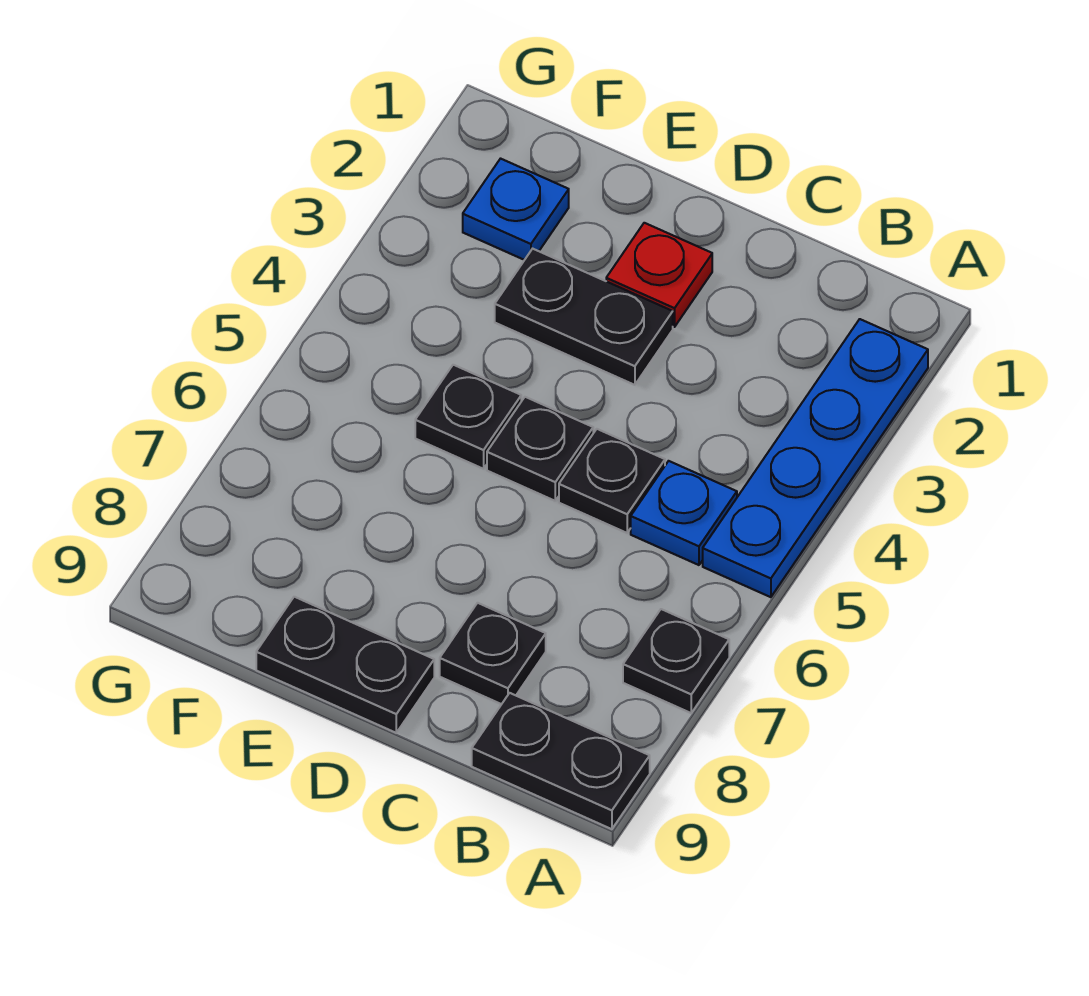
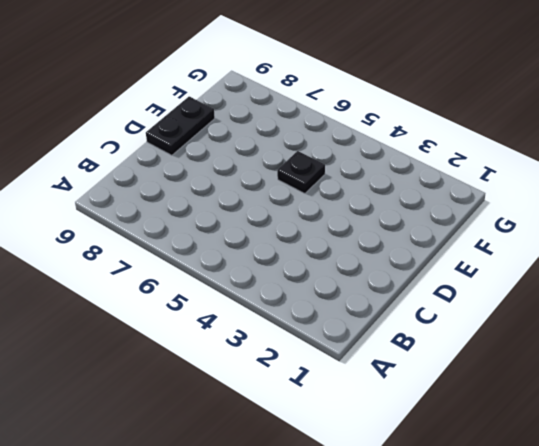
none -> blue plate A2:A5 level 1
none -> black plate A7 level 1
none -> black plate A9:B9 level 1

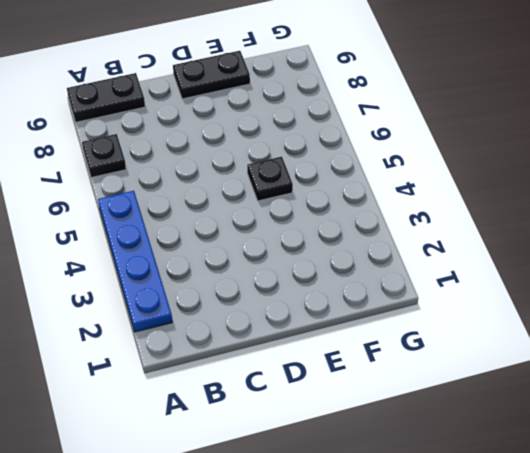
none -> blue plate B5 level 1
none -> black plate C5 level 1
none -> black plate C8 level 1

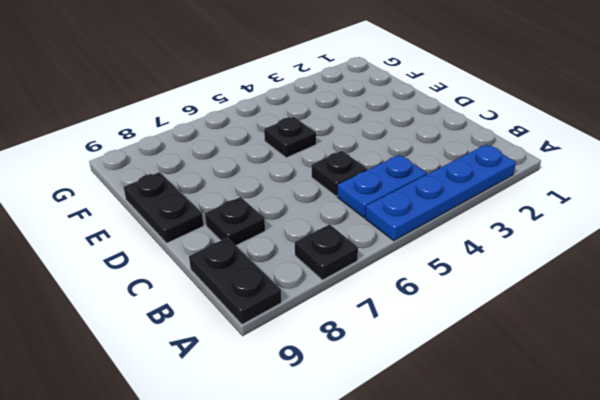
blue plate B4:B5 level 1 -> blue plate B5 level 1
none -> red plate D2 level 1
none -> black plate D3:E3 level 1
none -> black plate D5 level 1

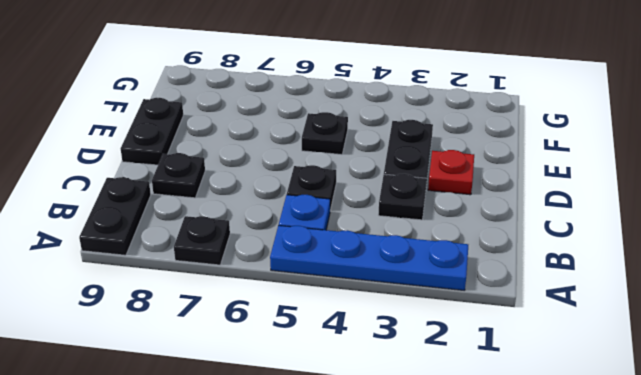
black plate C3 level 1 -> black plate D5 level 1
none -> blue plate F2 level 1

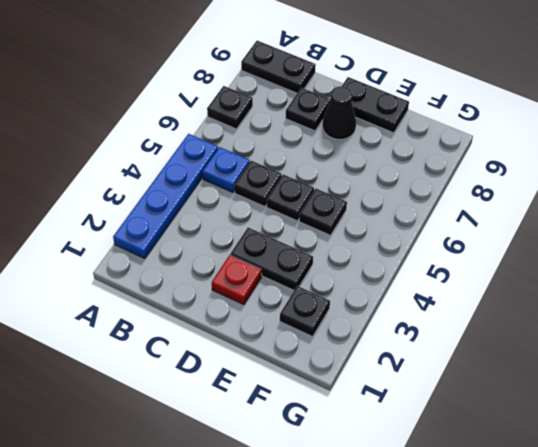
black cone D8 level 1 -> none
black plate F2 level 1 -> blue plate F2 level 1

